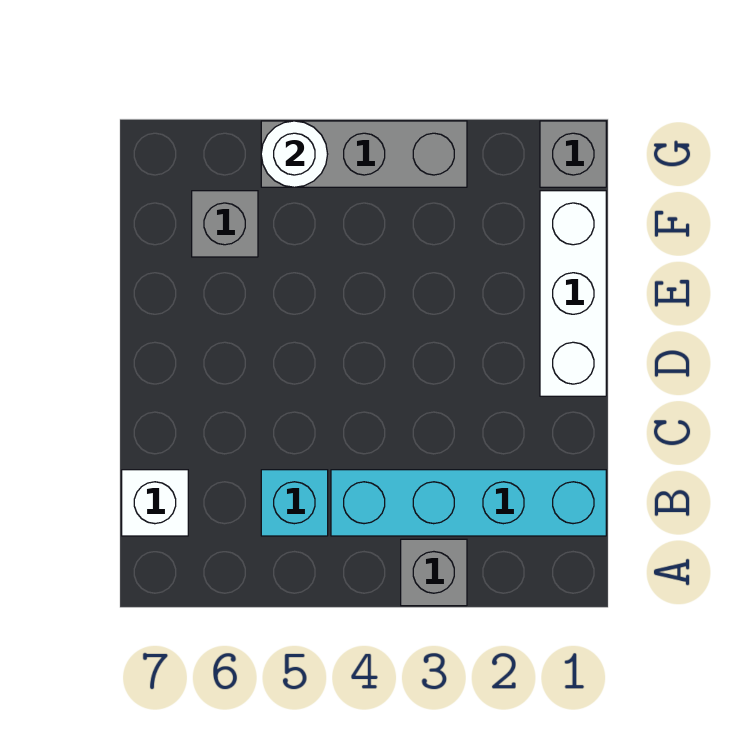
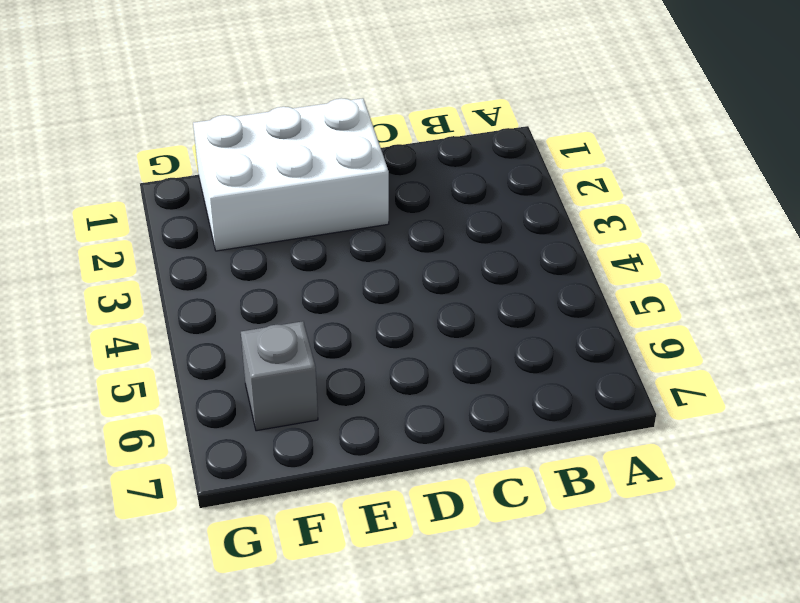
white brick D1:F2 level 1 -> white brick D1:F1 level 1
none -> grey brick A3 level 1
none -> cyan brick B1:B4 level 1

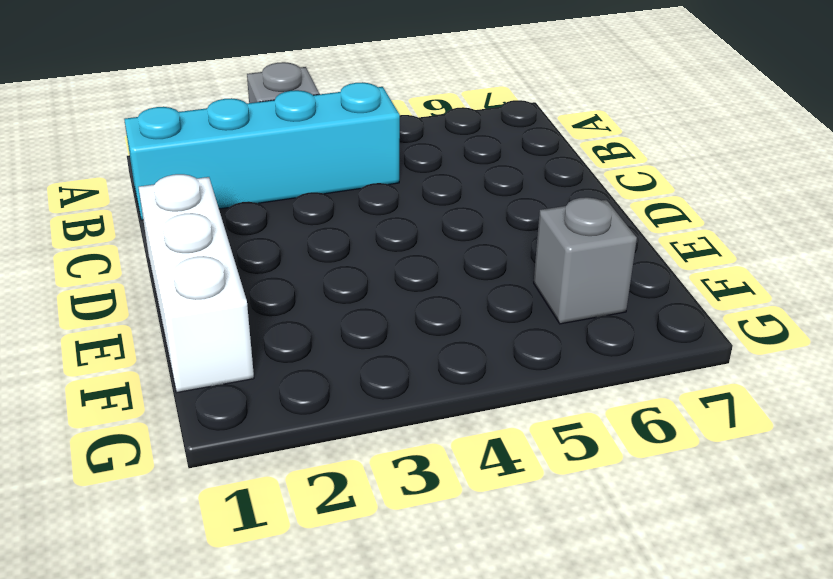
none -> cyan brick B5 level 1
none -> white brick B7 level 1

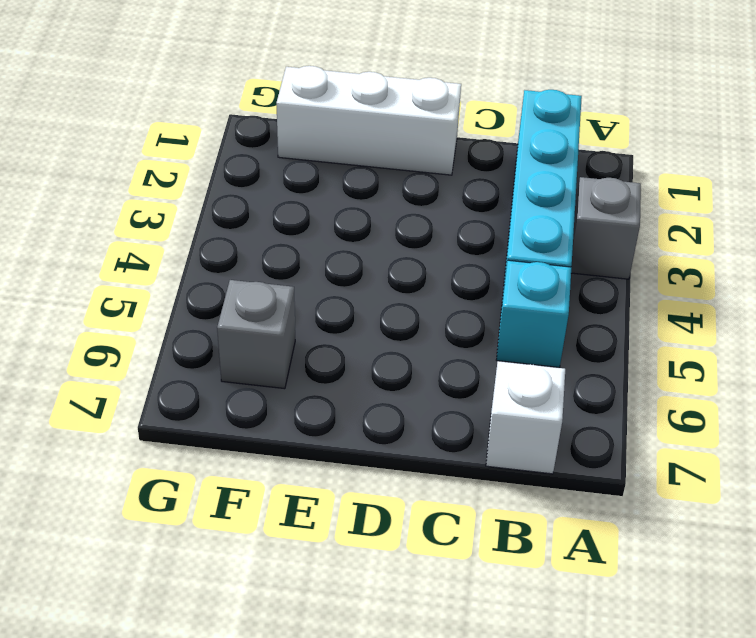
none -> grey brick G1 level 1
none -> grey brick G3:G5 level 1

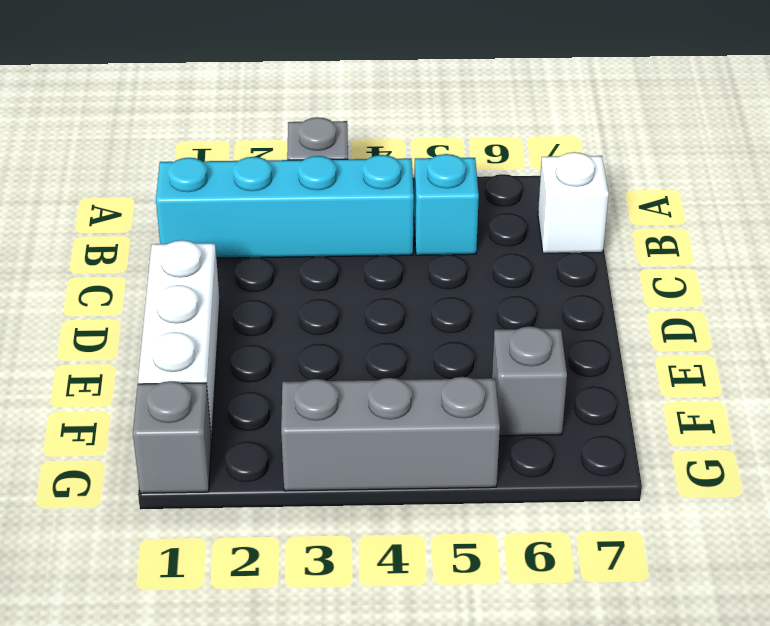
none -> white round brick G5 level 2

